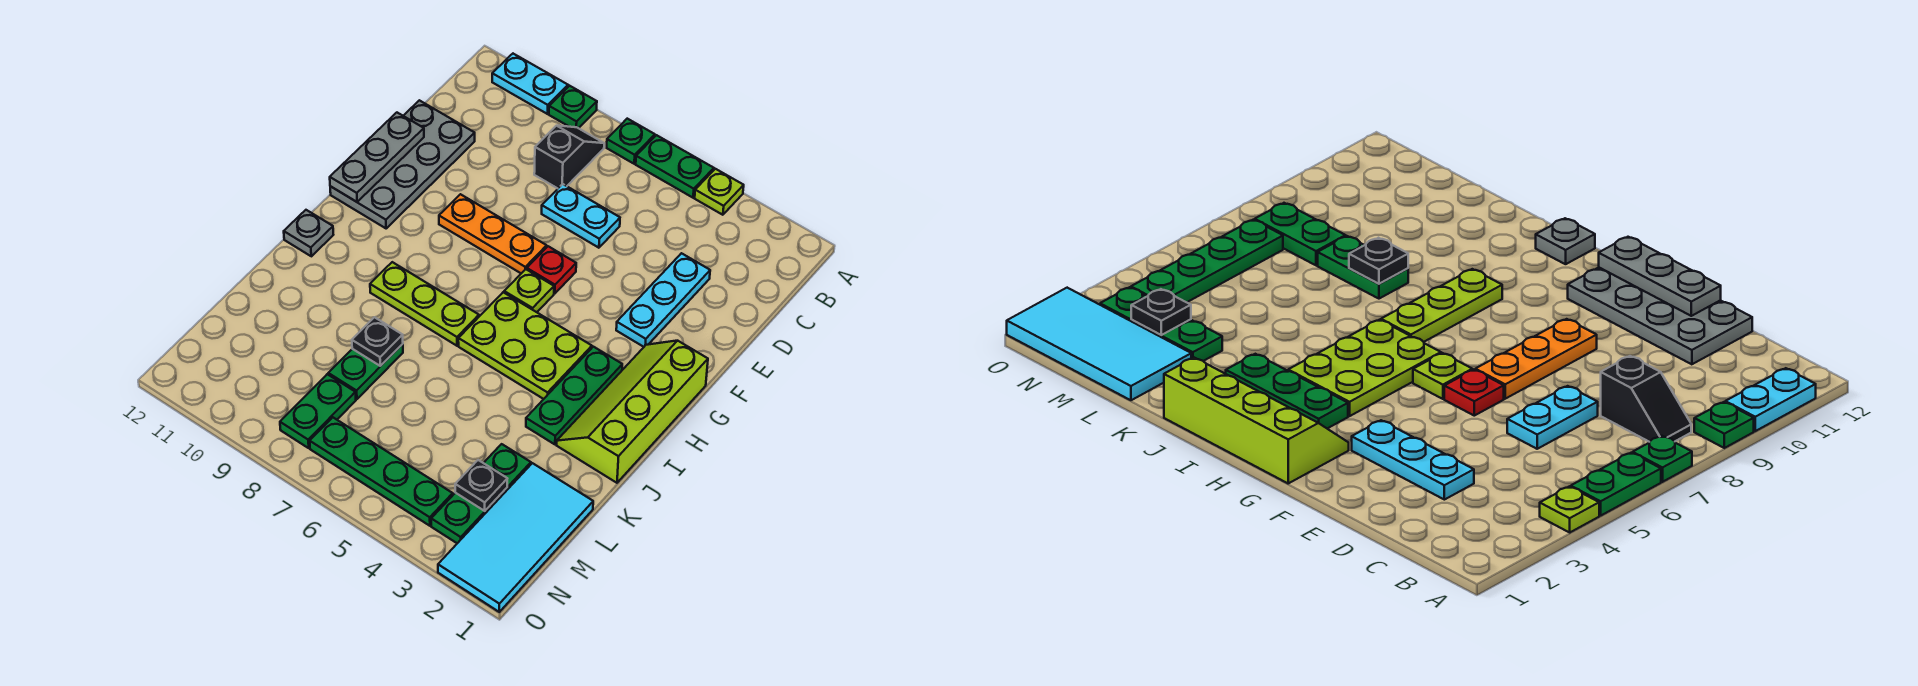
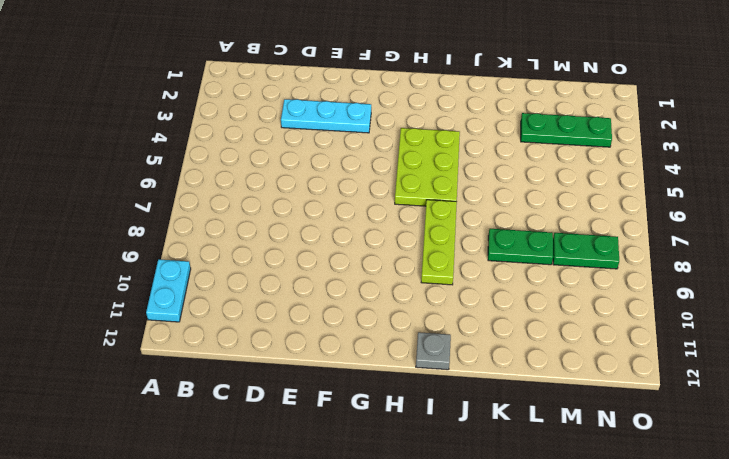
none -> lime plate A4 level 1
none -> green plate A5:A6 level 1
none -> green plate A7 level 1

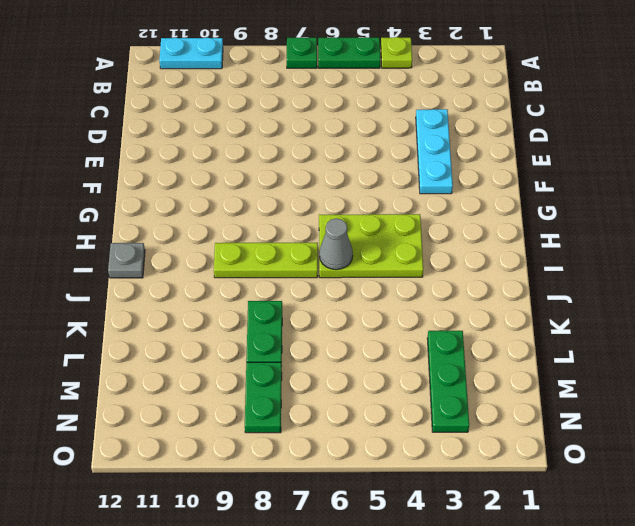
grey cone I6 level 2 -> none
none -> green plate A9 level 1
none -> black slope B8:C8 level 1 top C
none -> cyan plate D6:D7 level 1

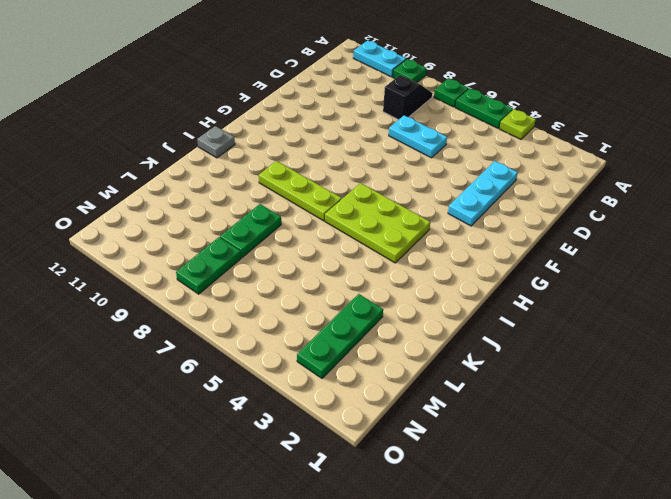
none -> grey plate D11:G12 level 1
none -> red plate F6 level 1
none -> orange plate F7:F9 level 1

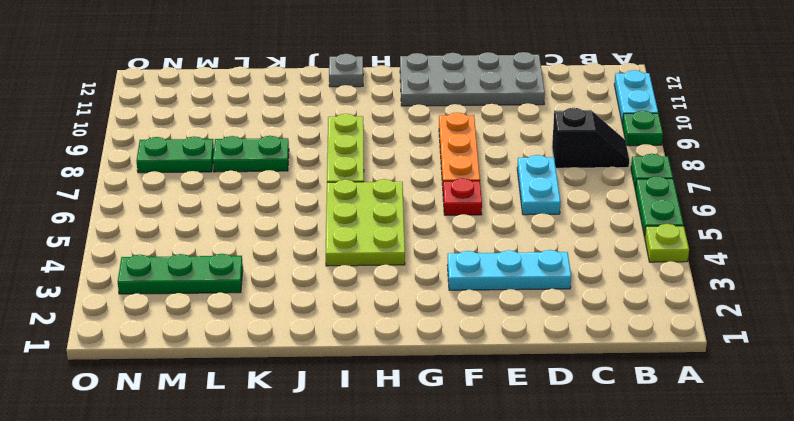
none -> lime slope G1:J2 level 1 top 1
none -> lime plate G6 level 1
none -> green plate H3:J3 level 1

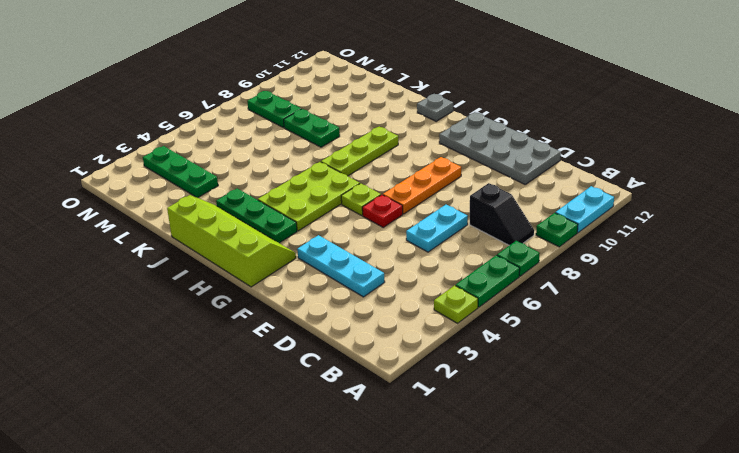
none -> cyan tile L1:O2 level 1
none -> green plate N4:N7 level 1
none -> grey plate E12:G12 level 2

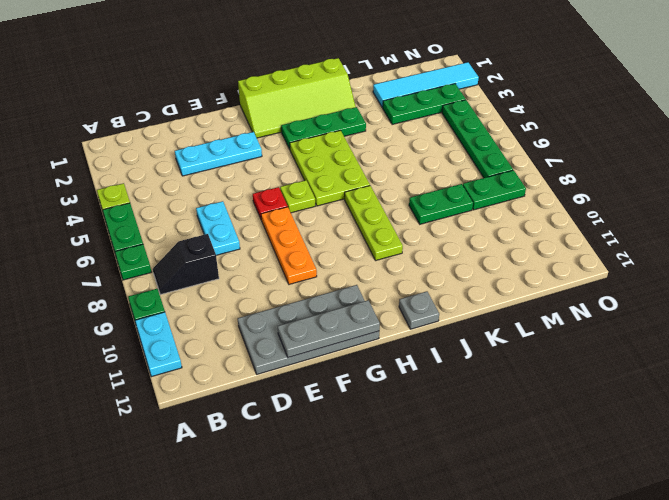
cyan tile L2:O2 level 1 -> cyan tile L1:O2 level 1
none -> black plate K8 level 2
none -> black plate M3 level 2

